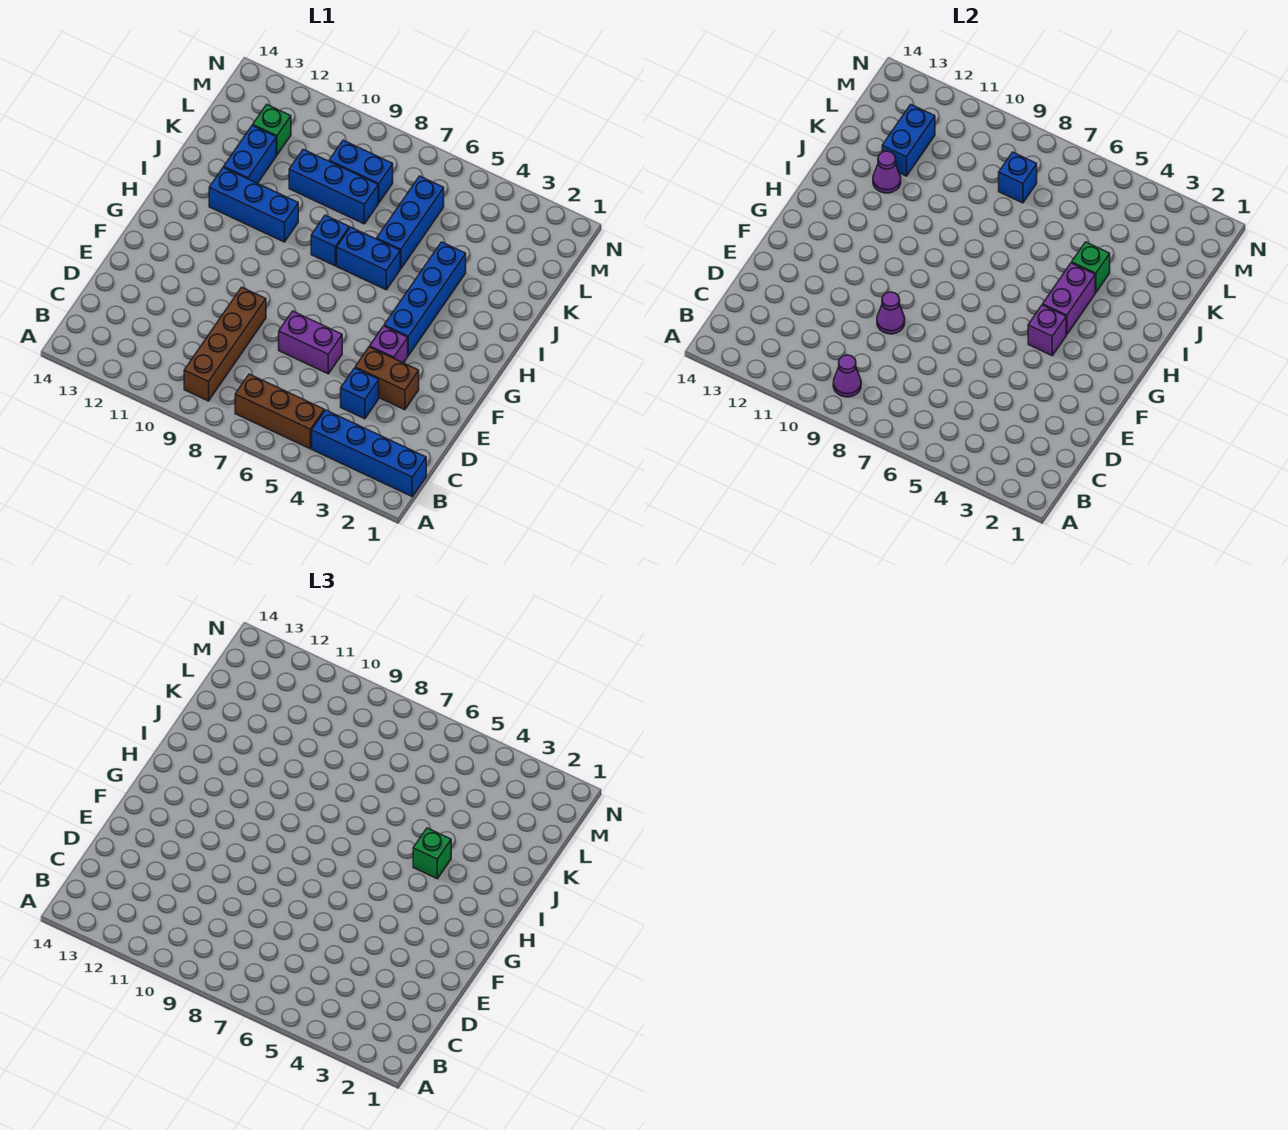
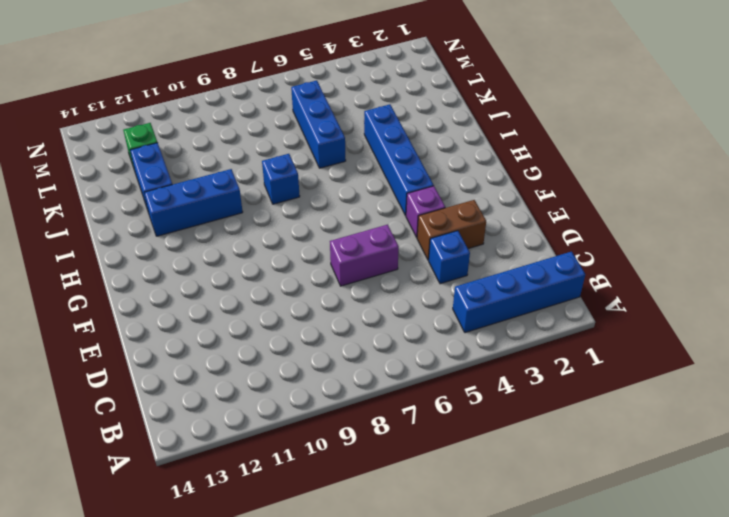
none -> brown brick B5:B7 level 1
none -> brown brick B9:E9 level 1
none -> blue brick I6:I7 level 1

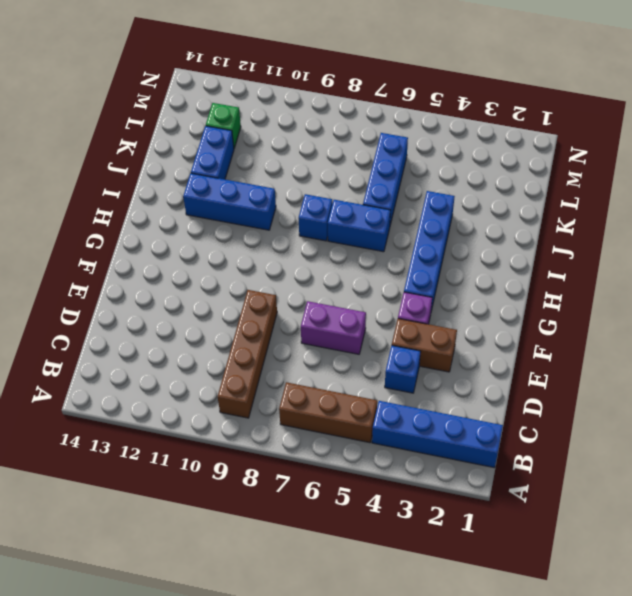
none -> blue brick K8:K10 level 1
none -> blue brick L8:L9 level 1
none -> purple cone B9 level 2

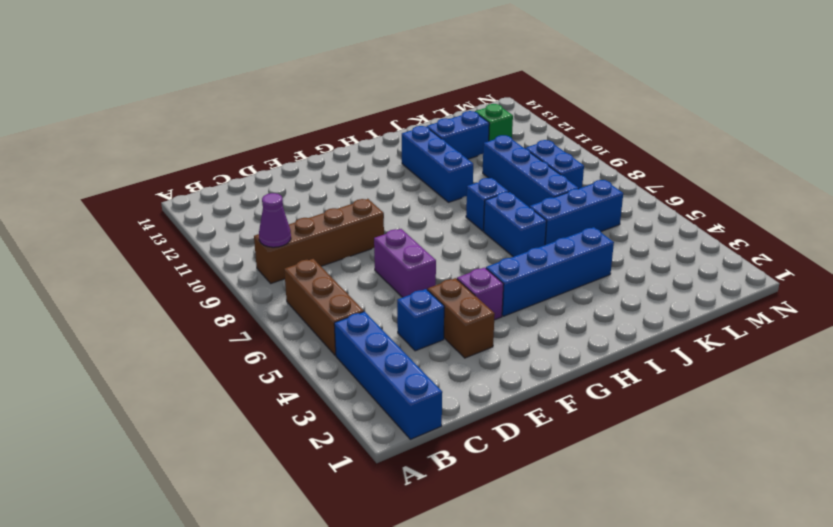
blue brick K7:K10 level 1 -> blue brick K8:K10 level 1
none -> purple cone E9 level 2
none -> purple brick G4 level 2
none -> purple brick H4:I4 level 2

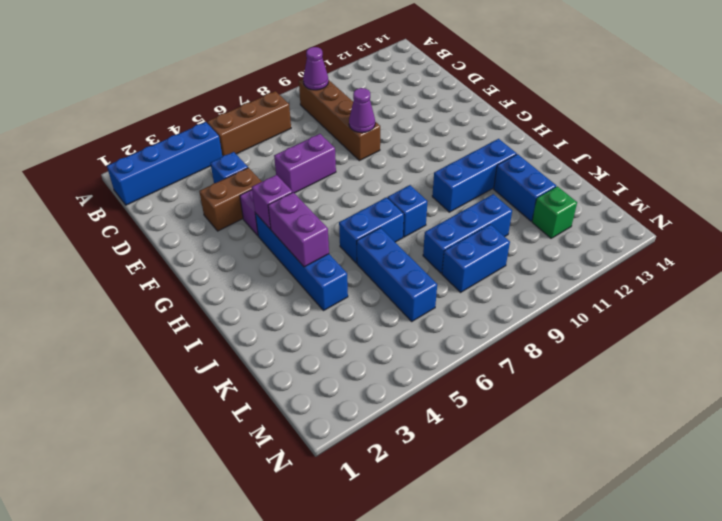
none -> green brick J4 level 2
none -> purple cone J12 level 2
none -> blue brick K12:L12 level 2

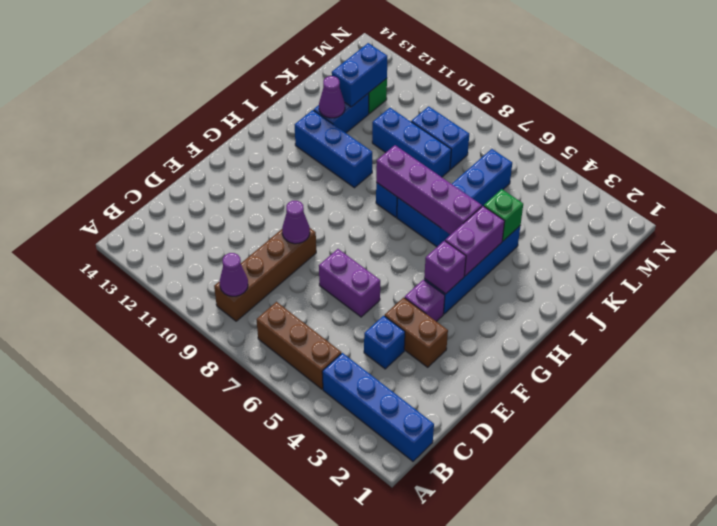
purple brick I5:I8 level 2 -> none
none -> blue brick L8 level 2
none -> green brick I4 level 3

